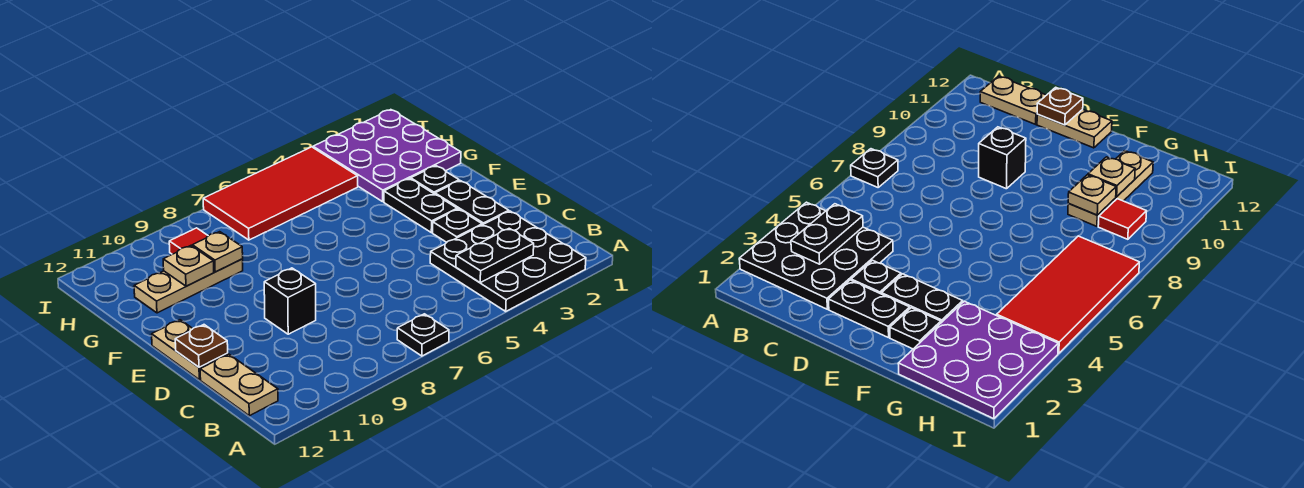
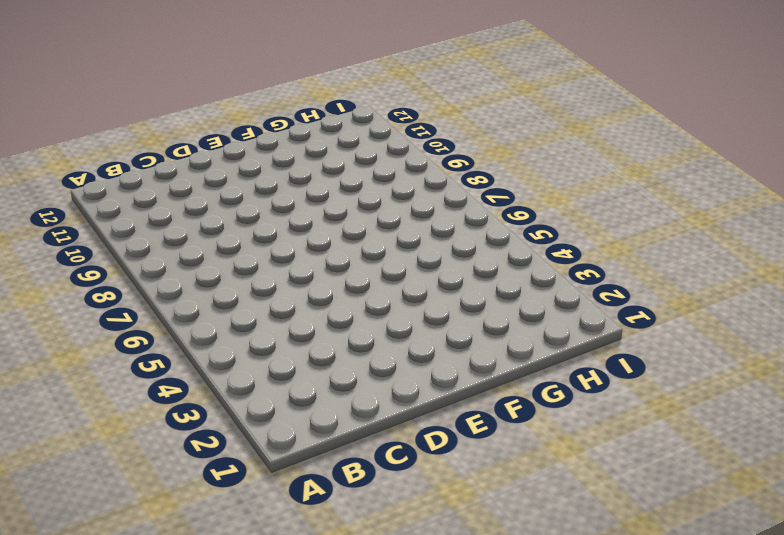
none -> black plate A2:C4 level 1
none -> black plate A7 level 1
none -> tan plate B12:C12 level 1

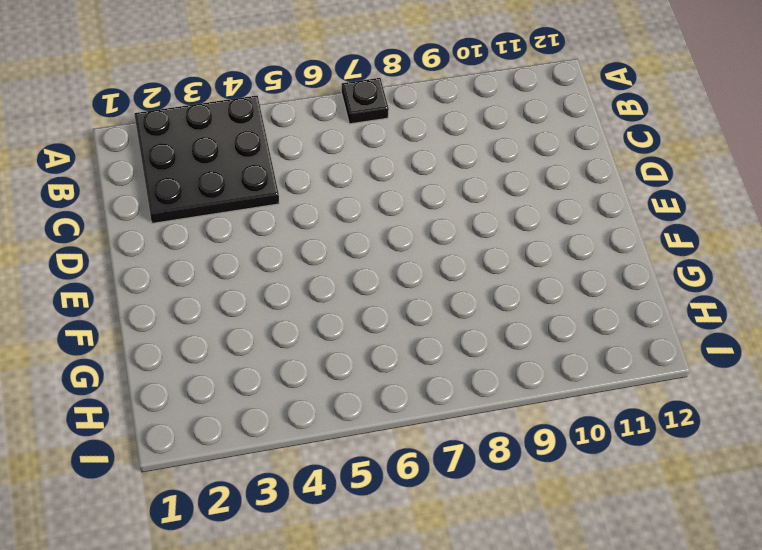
none -> tan plate B12:C12 level 1
none -> black plate D2:E2 level 1
none -> black plate D3 level 1

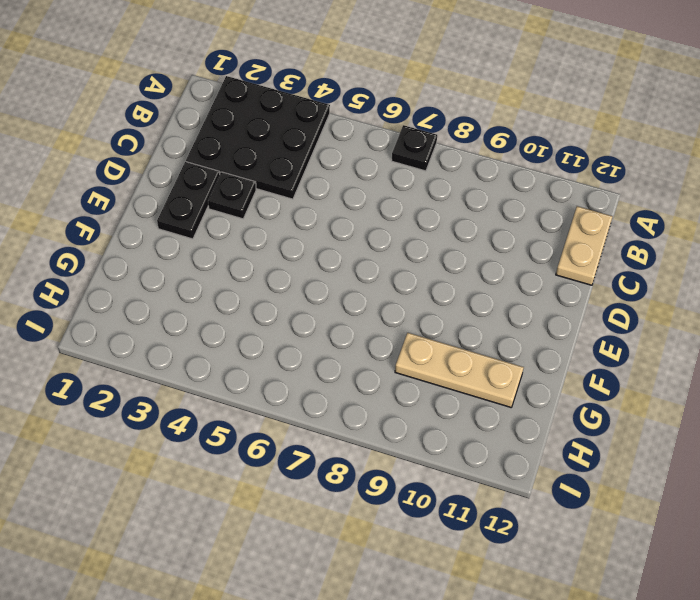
none -> black brick D9 level 1
none -> tan plate D12:E12 level 1
none -> black plate E3:F3 level 1

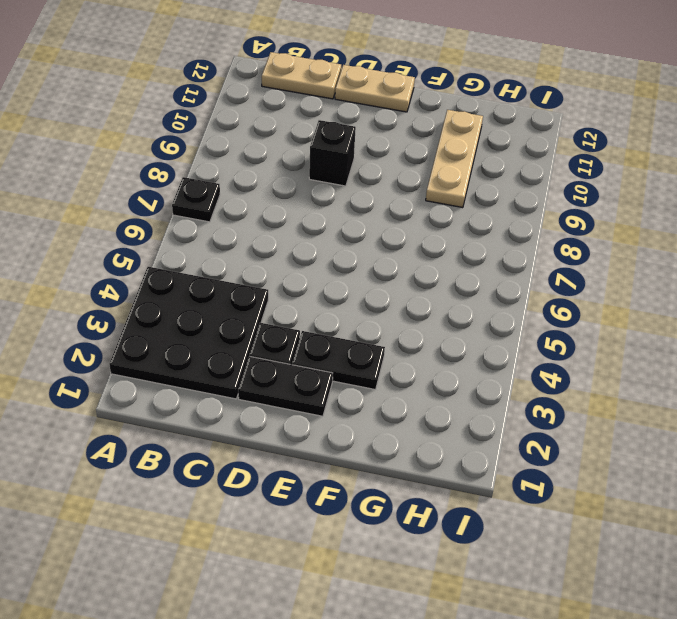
none -> black plate F2 level 1
none -> purple plate G1:I3 level 1
none -> red tile H4:I7 level 1

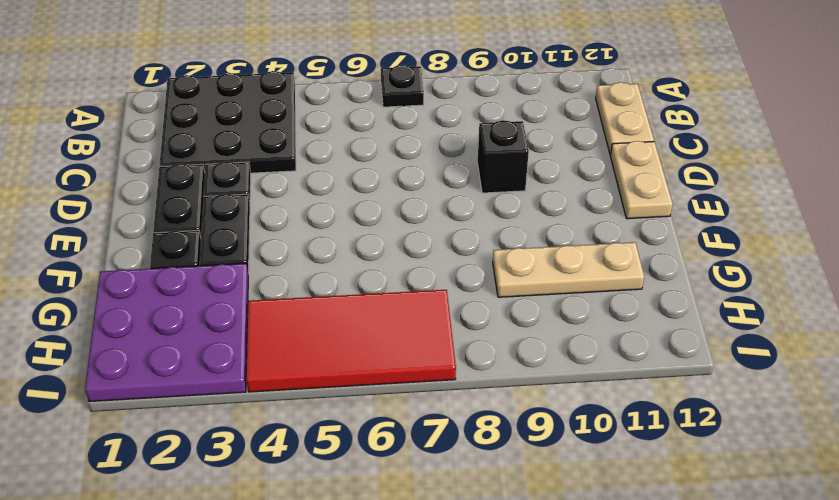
none -> red tile H9 level 1
none -> black plate B3:B4 level 2
none -> brown plate D12 level 2

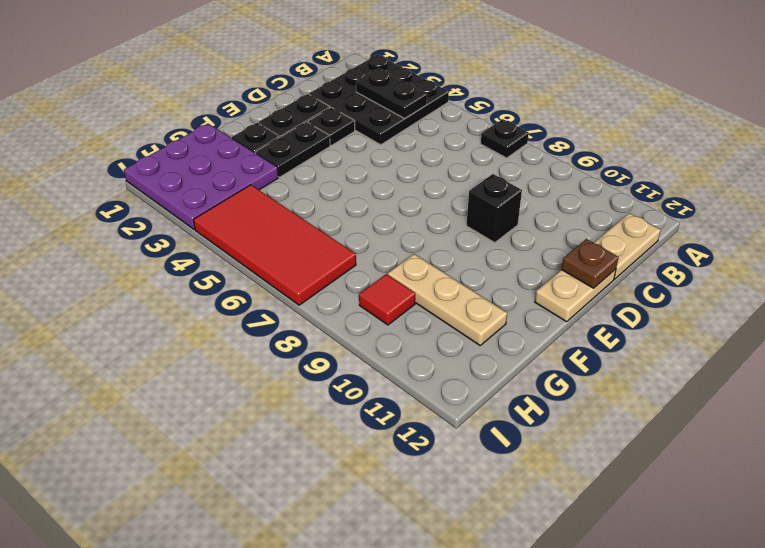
none -> tan plate G9 level 2
none -> tan plate G10 level 2

